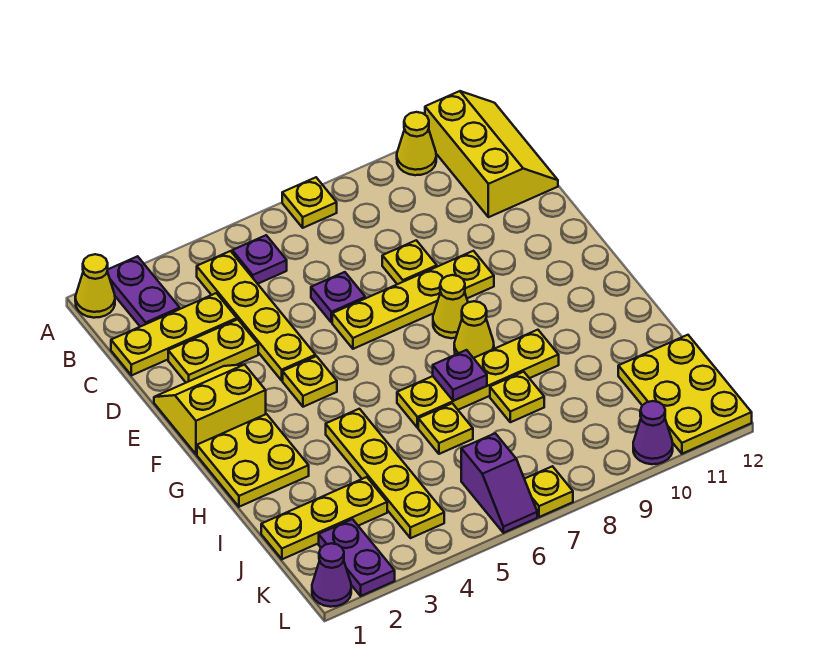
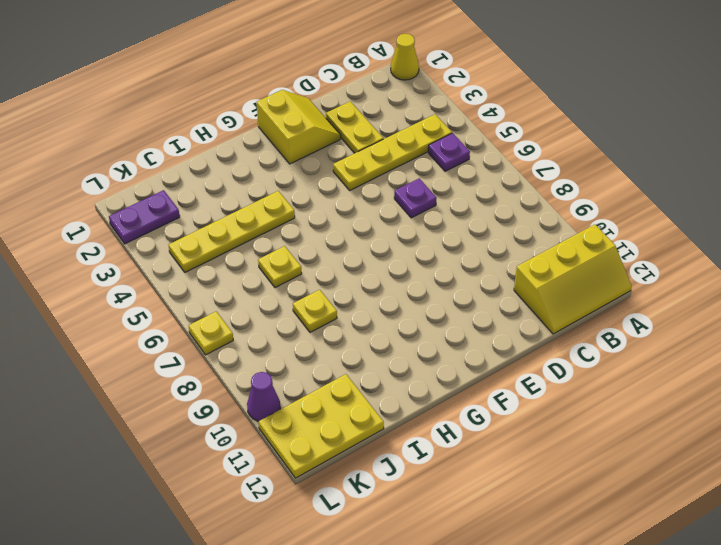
none -> purple plate A2:B2 level 1
none -> yellow plate A7 level 1
none -> yellow cone A10 level 1

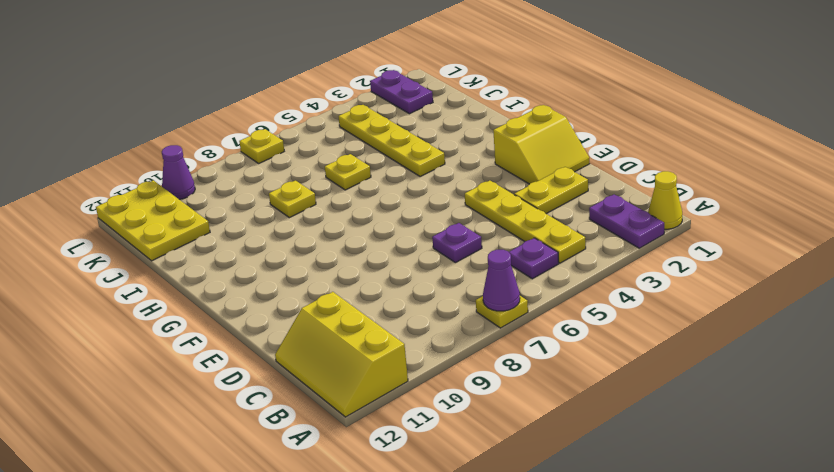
purple cone A7 level 2 -> purple cone L1 level 1
none -> yellow cone A10 level 1
none -> yellow plate C1:C3 level 1
none -> yellow plate D8 level 1

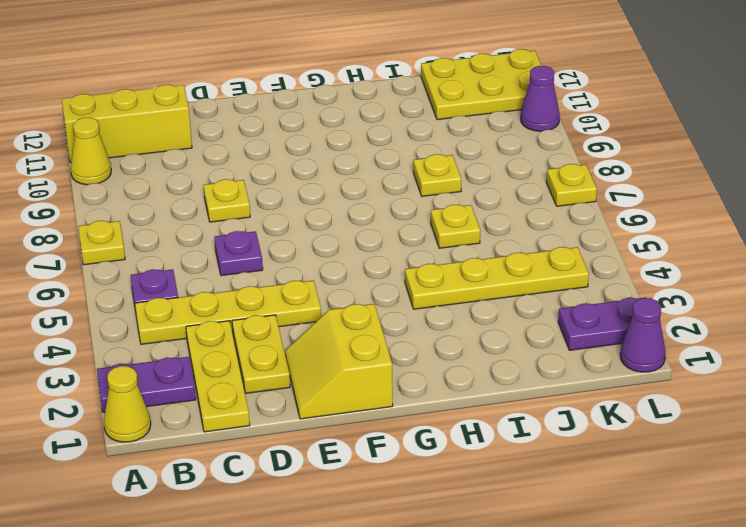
none -> yellow plate E6:E9 level 1
none -> yellow plate F4 level 1
none -> yellow cone F8 level 1

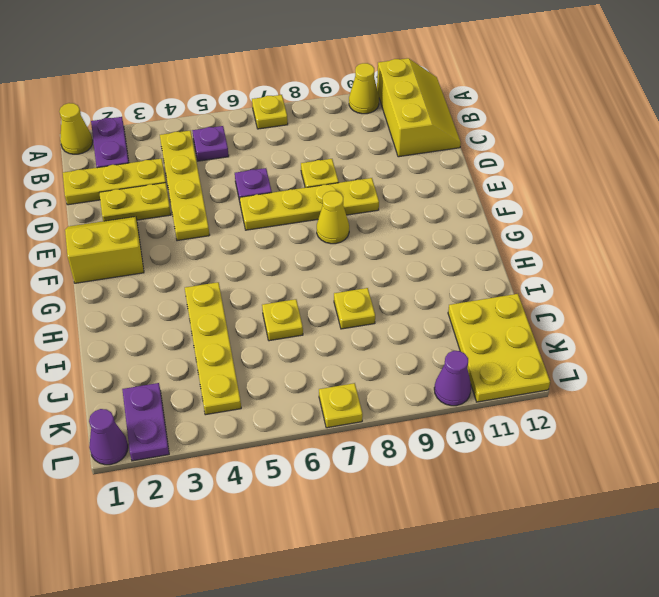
none -> yellow plate F4 level 1
none -> yellow plate G1:H2 level 1
none -> yellow cone G8 level 1

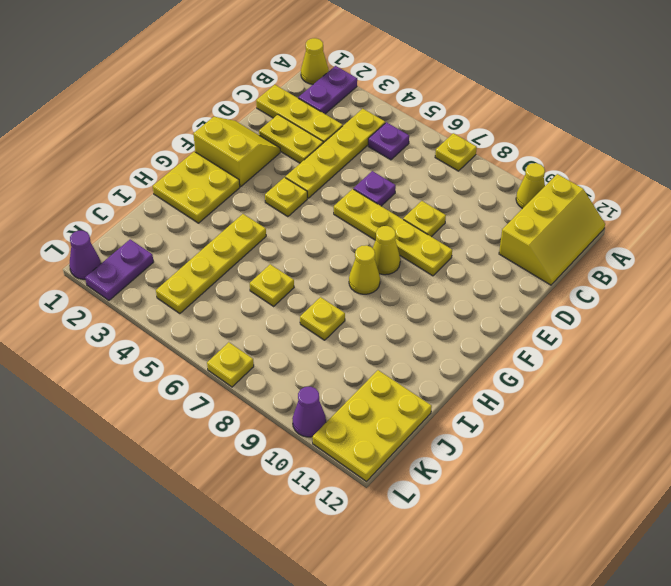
none -> yellow plate H6:H9 level 1
none -> yellow plate J1:J3 level 1
none -> purple slope K6:L6 level 1 top K

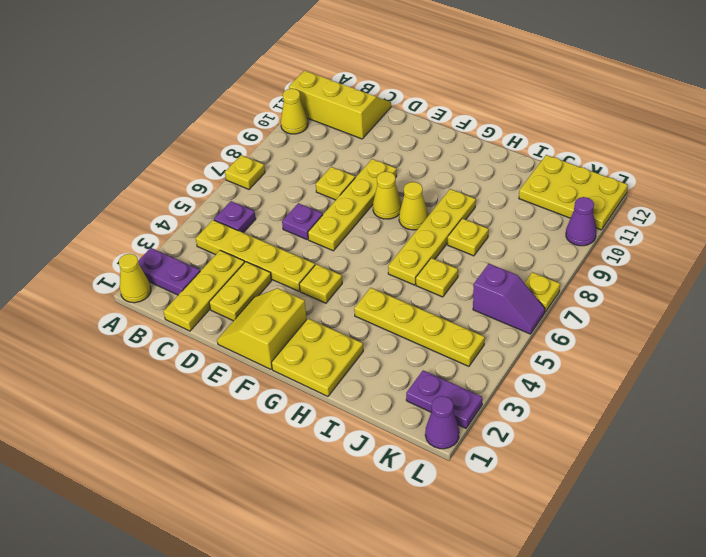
none -> yellow plate J1:J3 level 1
none -> purple plate H7 level 2

